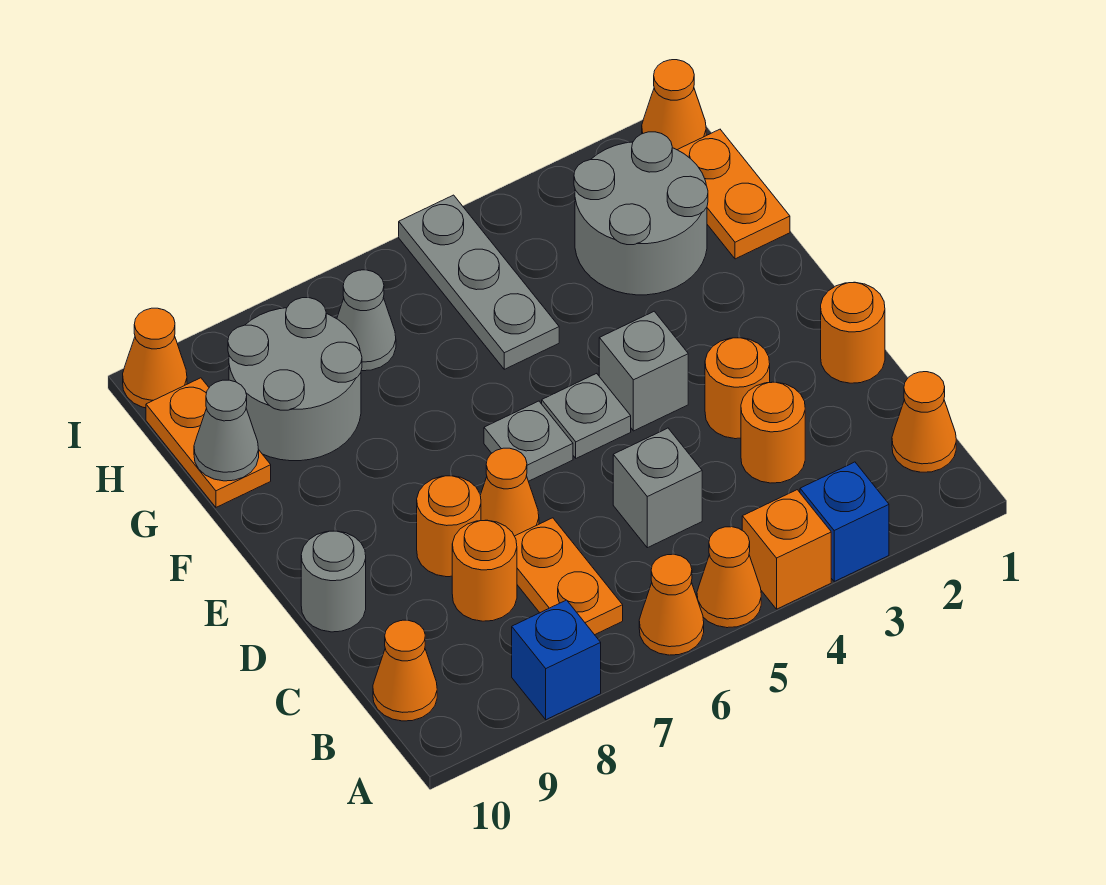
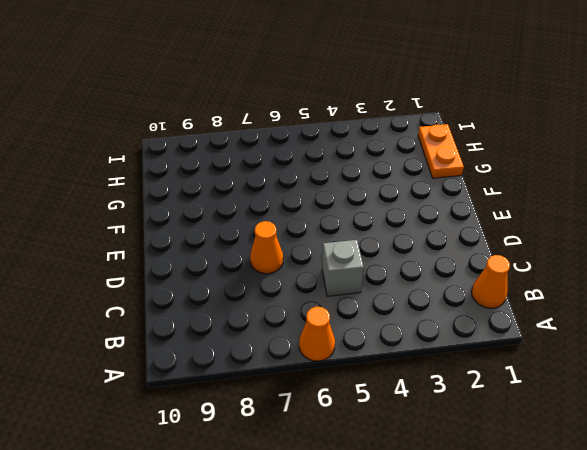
none -> blue brick A3 level 1
none -> orange brick A4 level 1
none -> orange cone A5 level 1

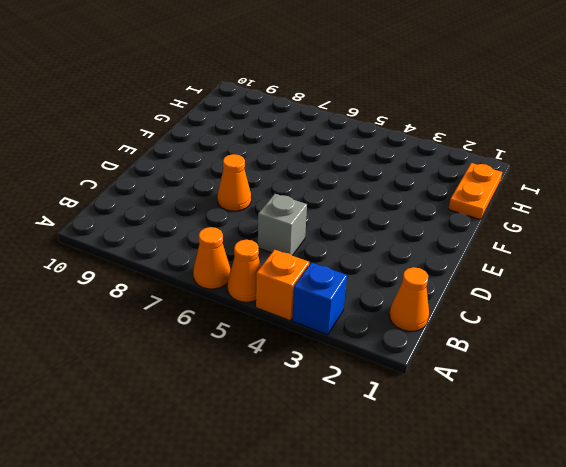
none -> blue brick A8 level 1
none -> orange plate B7:C7 level 1
none -> orange cone B10 level 1

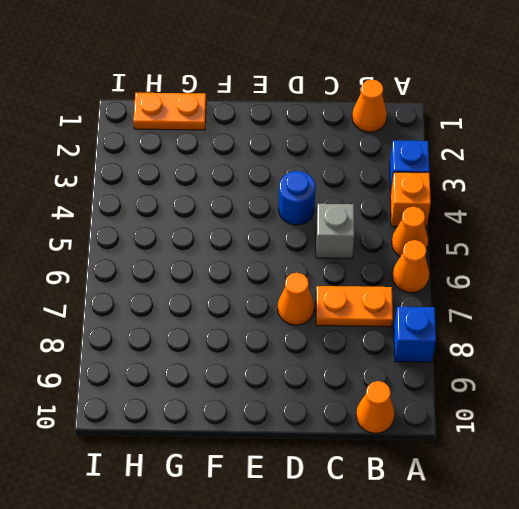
blue round brick D4 level 1 -> none
none -> orange round brick C3 level 1
none -> orange round brick C8 level 1
none -> orange round brick D1 level 1

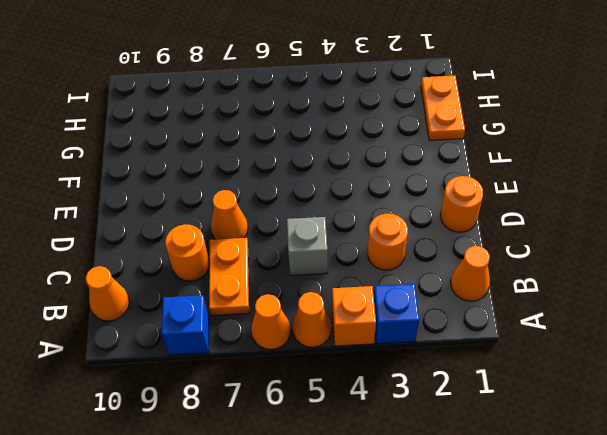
none -> orange round brick D3 level 1
none -> orange round brick D8 level 1
none -> grey round brick D10 level 1

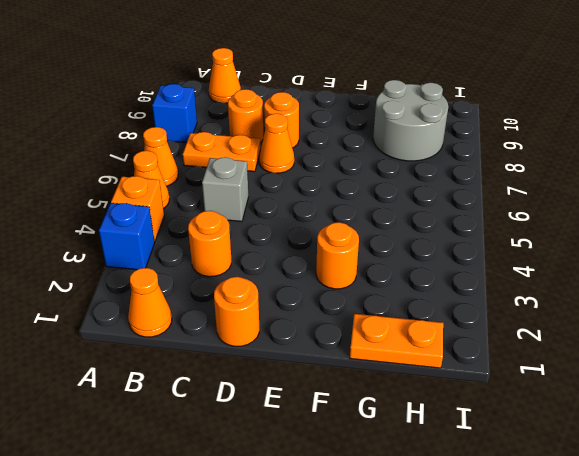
orange round brick F3 level 1 -> orange round brick D3 level 1
none -> grey round brick D10 level 1
none -> grey brick E4 level 1
none -> grey plate E5 level 1

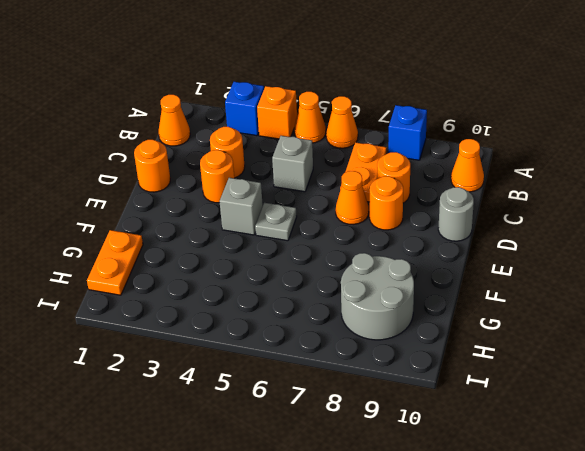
none -> grey plate E6 level 1
none -> grey round brick G2:H3 level 1
none -> grey plate G5:I5 level 1

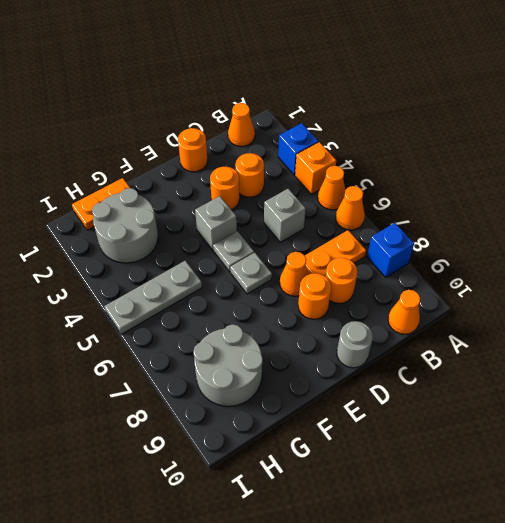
none -> orange plate G10:H10 level 1
none -> grey cone H7 level 1
none -> orange cone I1 level 1

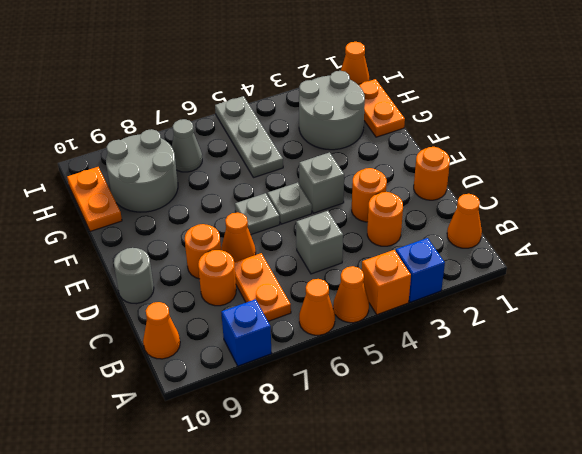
none -> orange cone I10 level 1
none -> grey cone G10 level 2

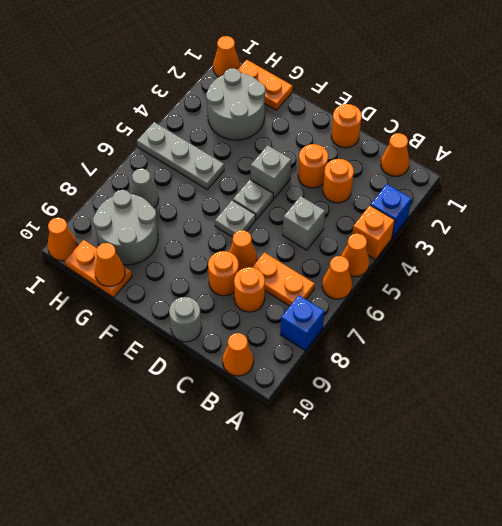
orange cone G10 level 2 -> grey cone G10 level 2

